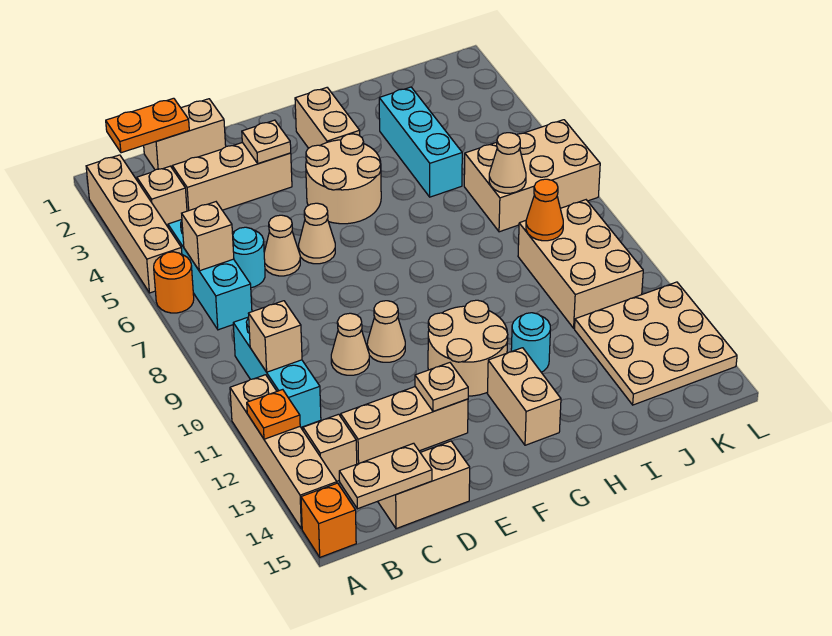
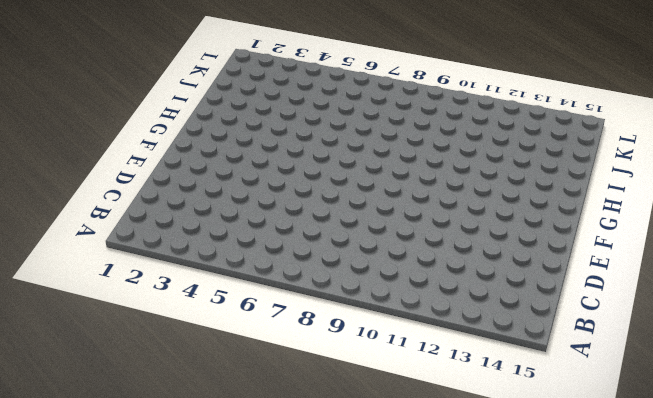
none -> tan brick A2:A5 level 1
none -> orange round brick A6 level 1
none -> tan brick A11:A14 level 1
none -> orange brick A15 level 1

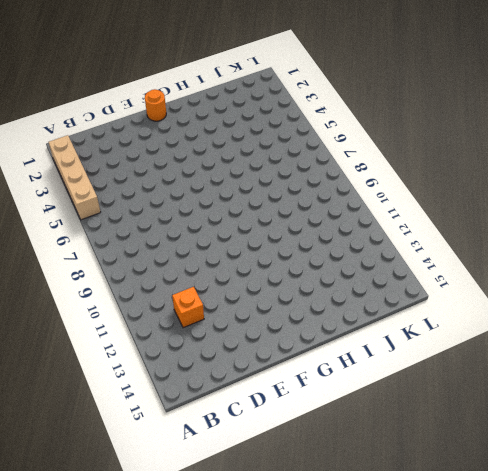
orange brick C12 level 1 -> orange brick A15 level 1
orange round brick F1 level 1 -> orange round brick A6 level 1
none -> tan brick A11:A14 level 1
none -> tan brick B3 level 1
none -> cyan brick B5:B7 level 1
none -> cyan brick B9:B11 level 1

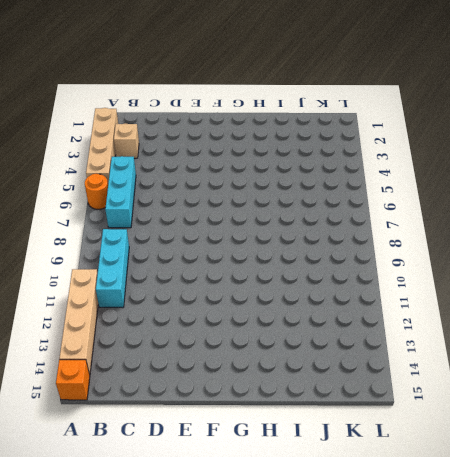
none -> tan brick B13 level 1
none -> tan brick C1:D1 level 1
none -> tan brick C3:E3 level 1
none -> cyan round brick C6 level 1

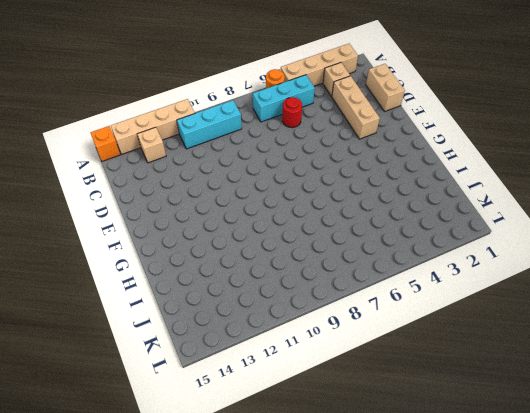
red round brick C6 level 1 -> cyan round brick C6 level 1
none -> tan brick C13:E13 level 1
none -> tan brick C15:D15 level 1
none -> tan cone D6 level 1
none -> tan cone D10 level 1

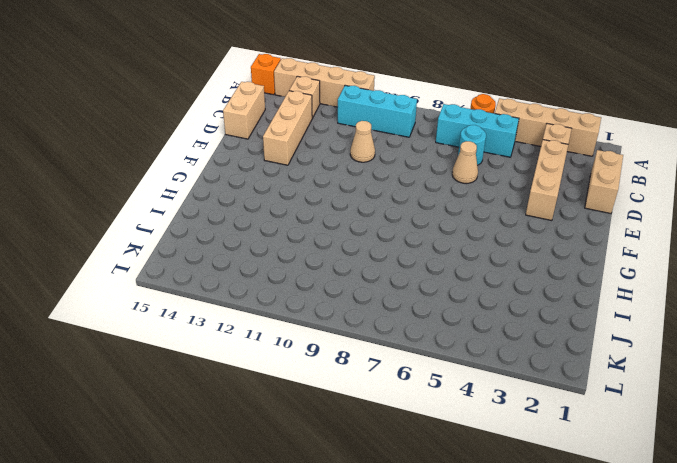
none -> tan cone E6 level 1
none -> tan cone E10 level 1
none -> tan round brick F4:G5 level 1
none -> tan round brick F11:G12 level 1

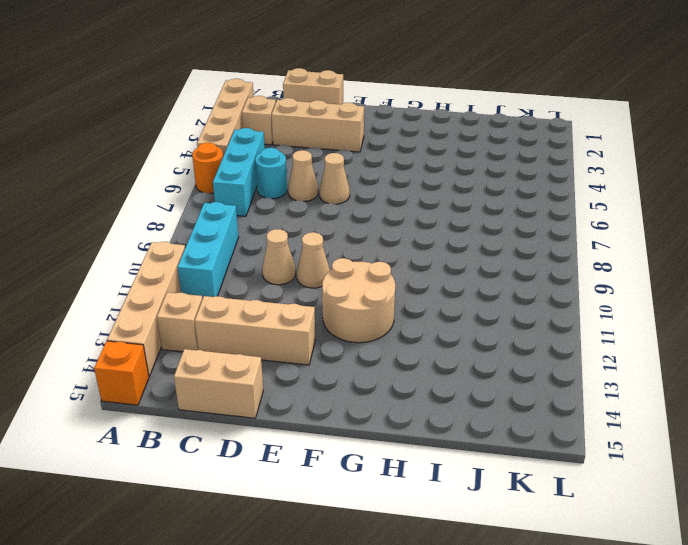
none -> tan round brick F4:G5 level 1
none -> tan brick G2:G3 level 1
none -> tan brick G13:G14 level 1
none -> cyan round brick H12 level 1

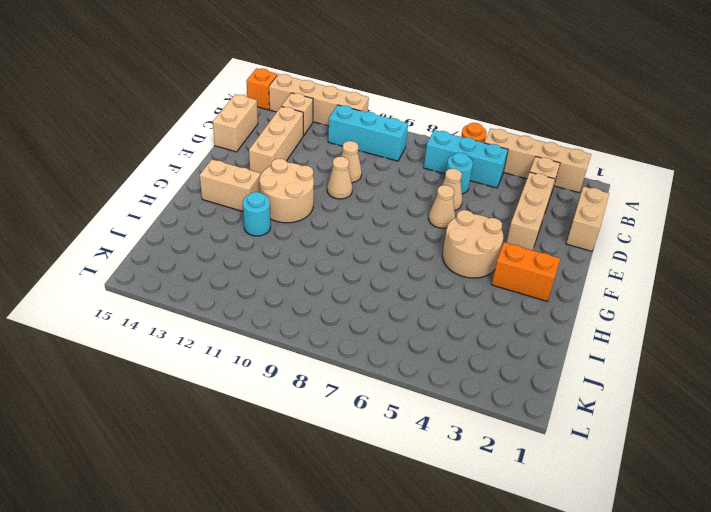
orange brick G2:G3 level 1 -> tan brick G2:G3 level 1
none -> cyan brick I3:I5 level 1
none -> tan brick J6:L7 level 1
none -> tan brick J9:K11 level 1
none -> tan plate J12:L14 level 1

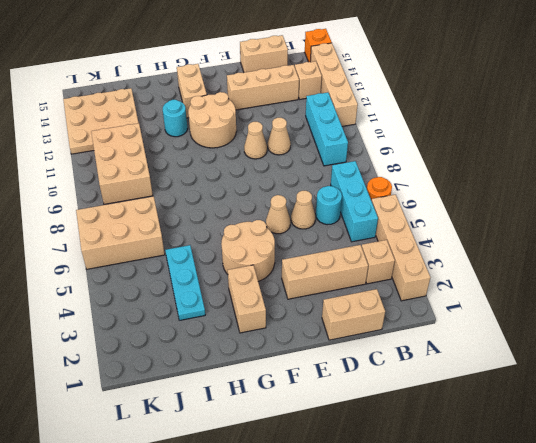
cyan plate I3:I5 level 1 -> cyan brick I3:I5 level 1
none -> orange plate A12 level 2
none -> orange plate B1:C1 level 2
none -> tan brick B6 level 2
none -> tan brick B10 level 2

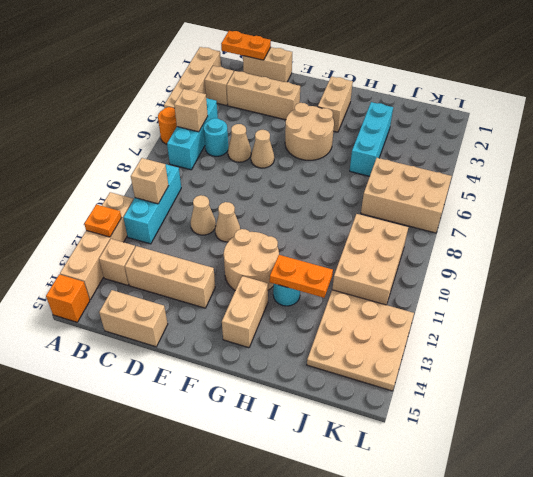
orange plate H12:I12 level 2 -> none
none -> tan plate B15:C15 level 2
none -> tan plate E3 level 2
none -> tan plate E13 level 2
none -> tan cone J7 level 2

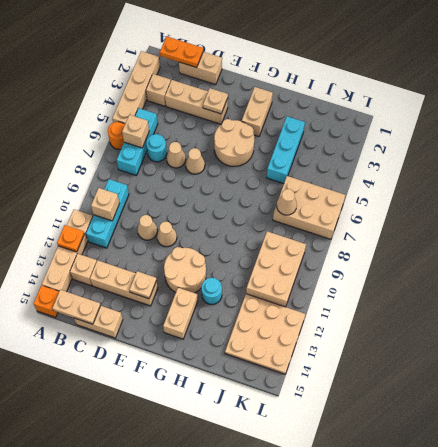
none -> orange cone J9 level 2

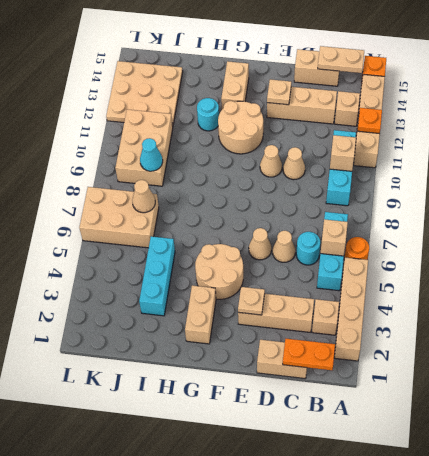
cyan cone J9 level 2 -> orange cone J9 level 2

